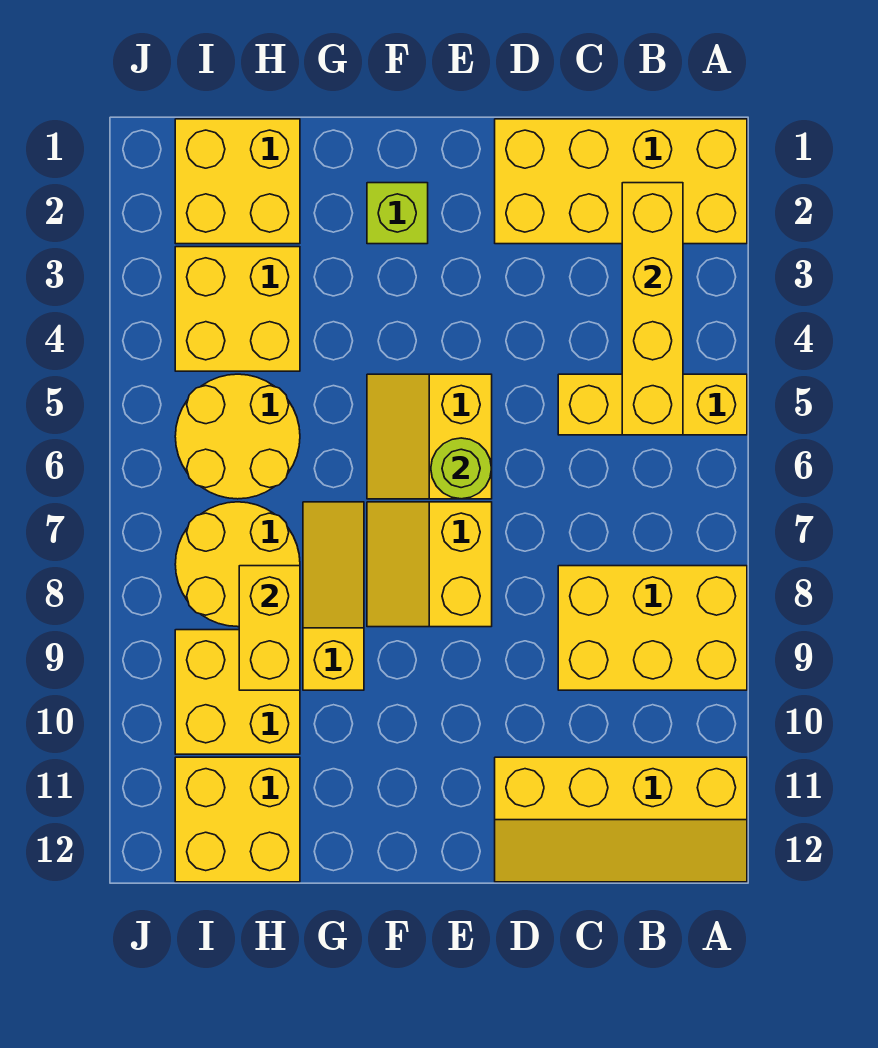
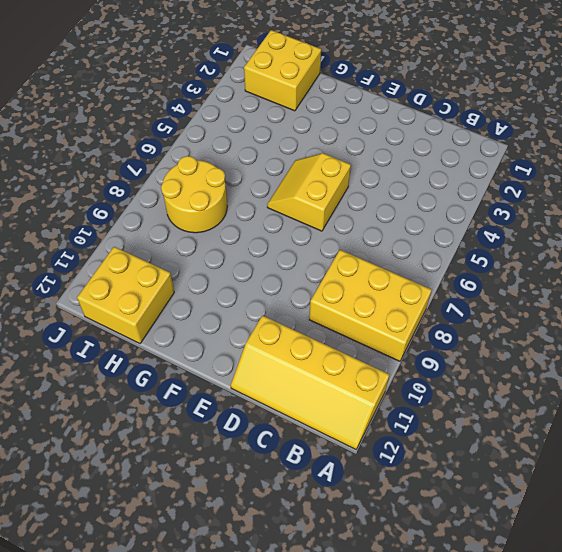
none -> yellow brick A1:D2 level 1
none -> yellow brick A5:C5 level 1
none -> yellow slope E7:F8 level 1 top E

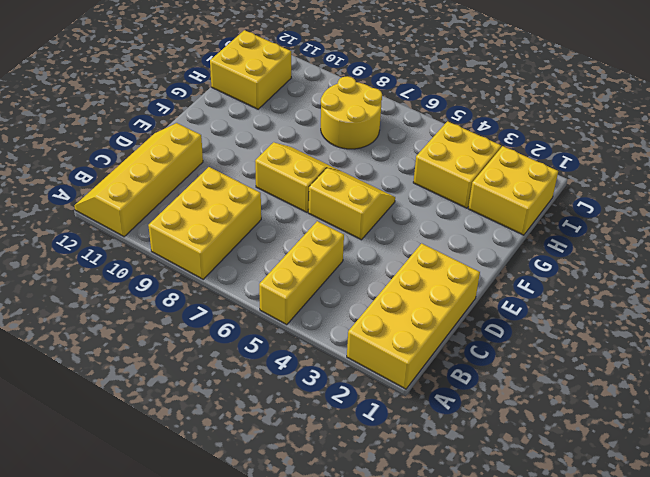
none -> lime brick F2 level 1
none -> yellow slope G7:G9 level 1 top 9
none -> yellow round brick H5:I6 level 1

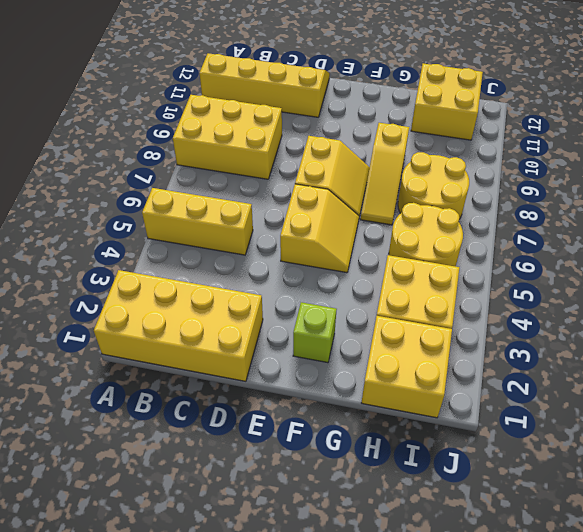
none -> yellow brick H9:I10 level 1
none -> yellow brick B2:B5 level 2
none -> lime round brick E6 level 2

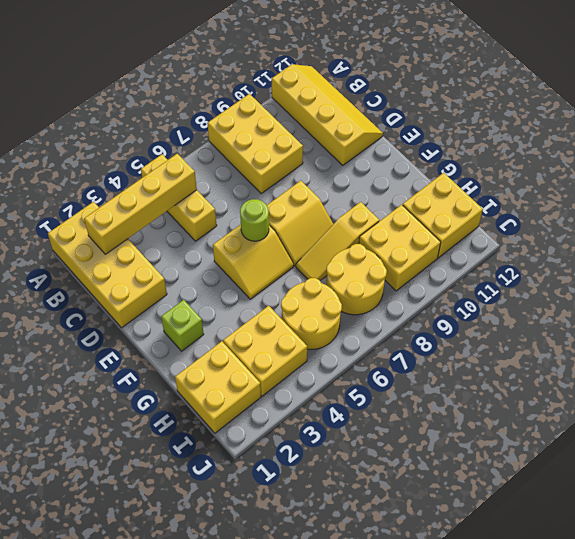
none -> yellow brick H8:H9 level 2

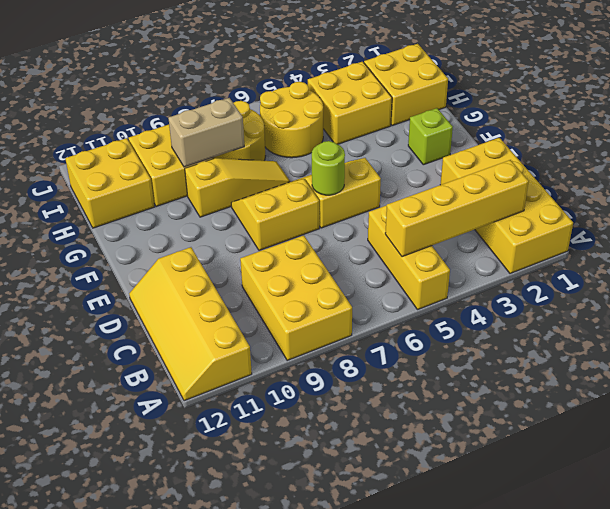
tan brick H8:H9 level 2 -> yellow brick H8:H9 level 2

